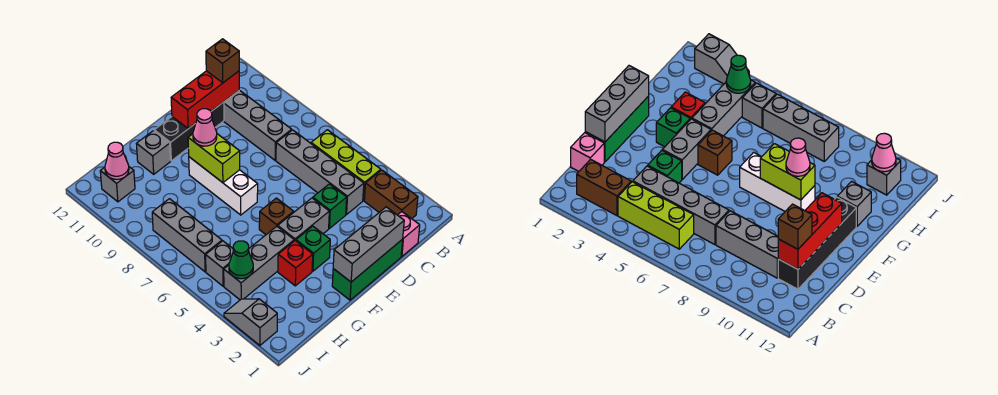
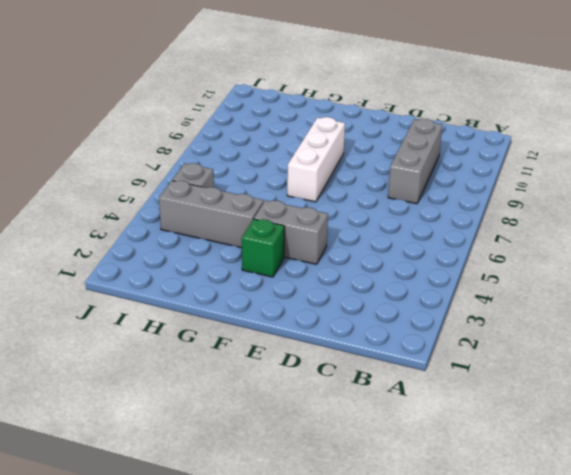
none -> brown brick B2:B3 level 1
none -> lime brick B4:B6 level 1
none -> pink brick C1 level 1

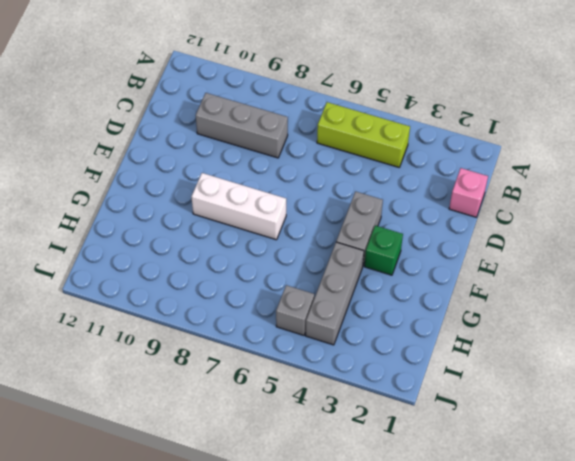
none -> brown brick B2:B3 level 1
none -> grey brick C4:C7 level 1
none -> black brick C11:F11 level 1

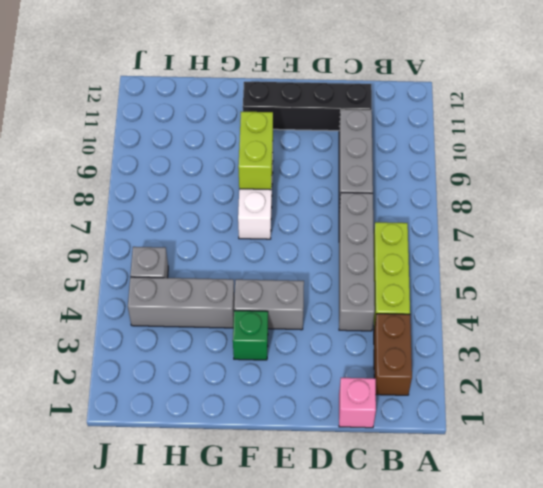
none -> green brick D1:F1 level 1
none -> green brick D4 level 1
none -> brown brick F5 level 1

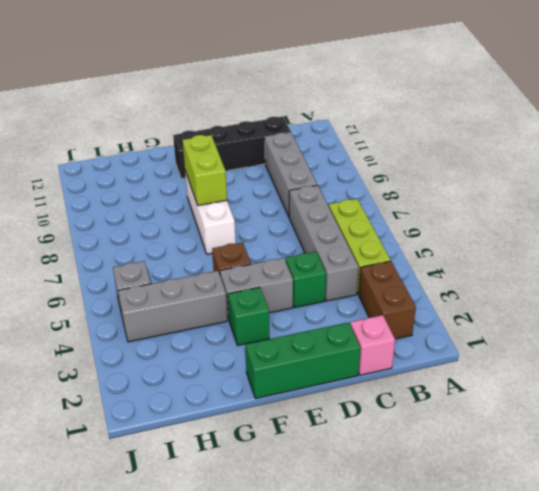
none -> red brick G3 level 1
none -> grey brick G11 level 1
none -> grey brick I6:I8 level 1

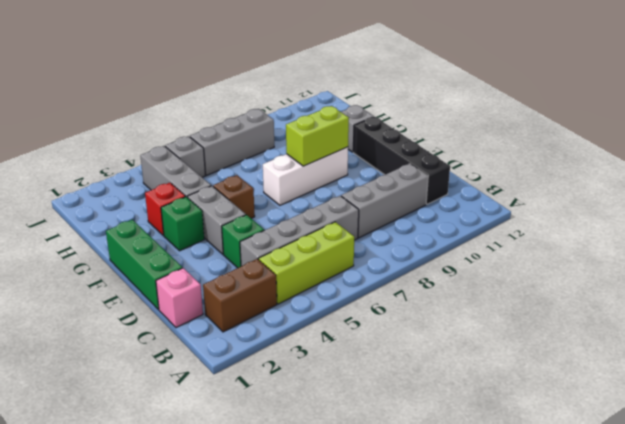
none -> grey brick I11 level 1
none -> grey slope J2:J3 level 1 top 2
none -> red brick C11:E11 level 2

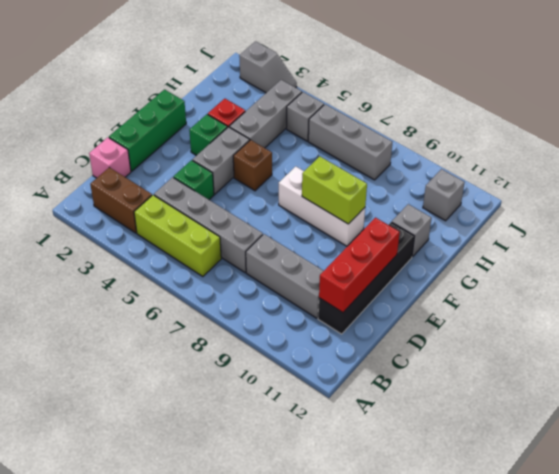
none -> grey brick D1:F1 level 2
none -> green cone I4 level 2
none -> pink cone I11 level 2

